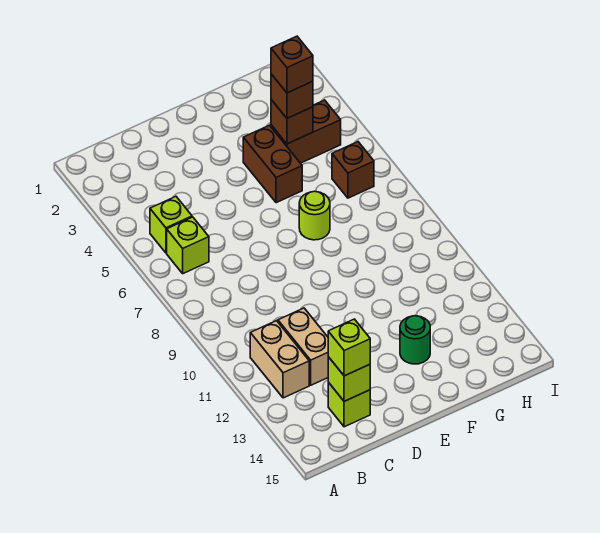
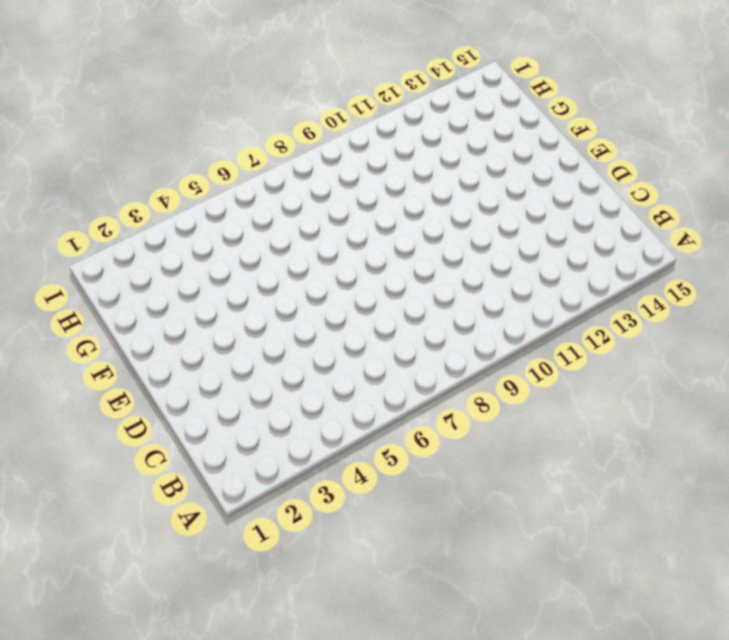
none -> lime brick B5 level 1
none -> lime brick B6 level 1
none -> tan brick B11:B12 level 1

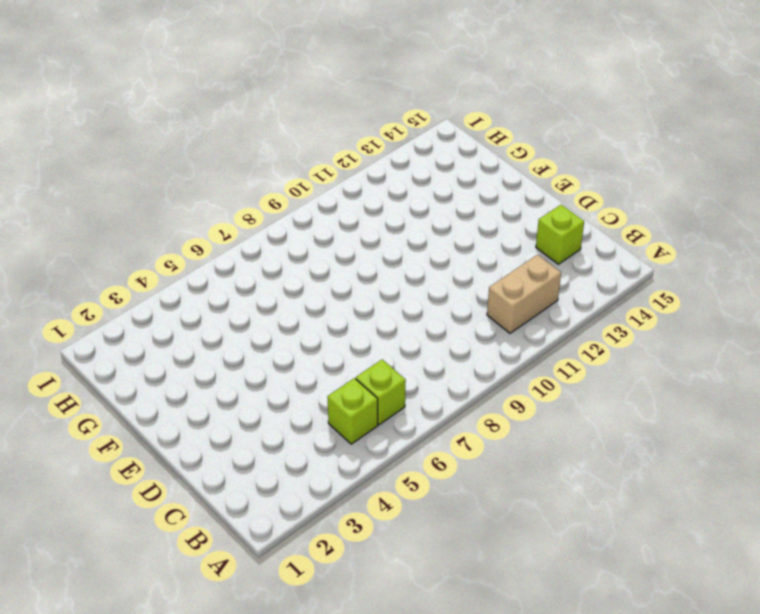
none -> tan brick C11:C12 level 1
none -> brown brick F4:F5 level 1
none -> lime round brick F7 level 1

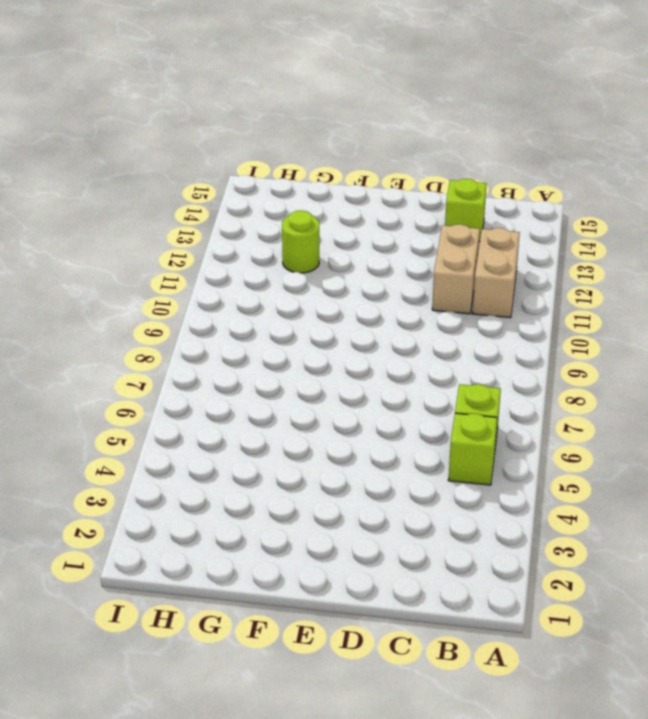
lime round brick G12 level 1 -> lime round brick F7 level 1
none -> brown brick F4:F5 level 1
none -> green round brick F13 level 1
none -> brown brick G4:H4 level 1

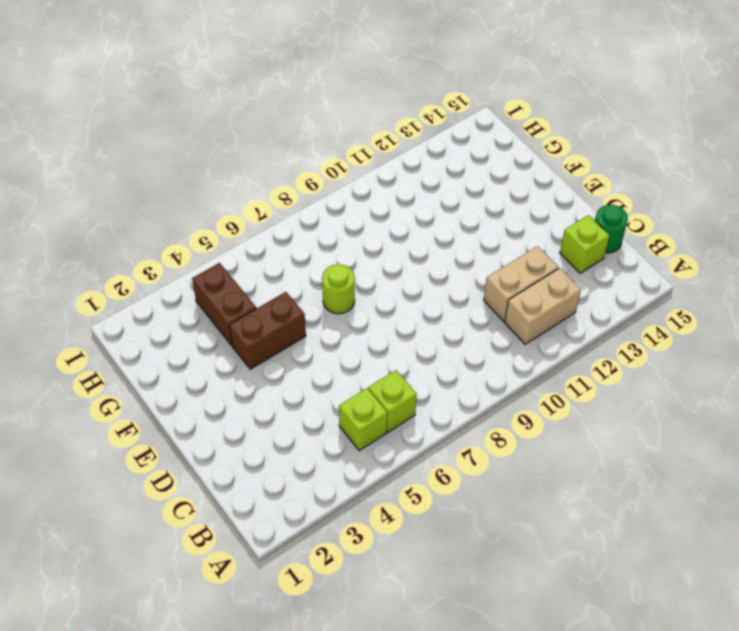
green round brick C15 level 1 -> green round brick F13 level 1
none -> brown brick H6 level 1
none -> lime brick C14 level 2
none -> brown brick G4 level 2

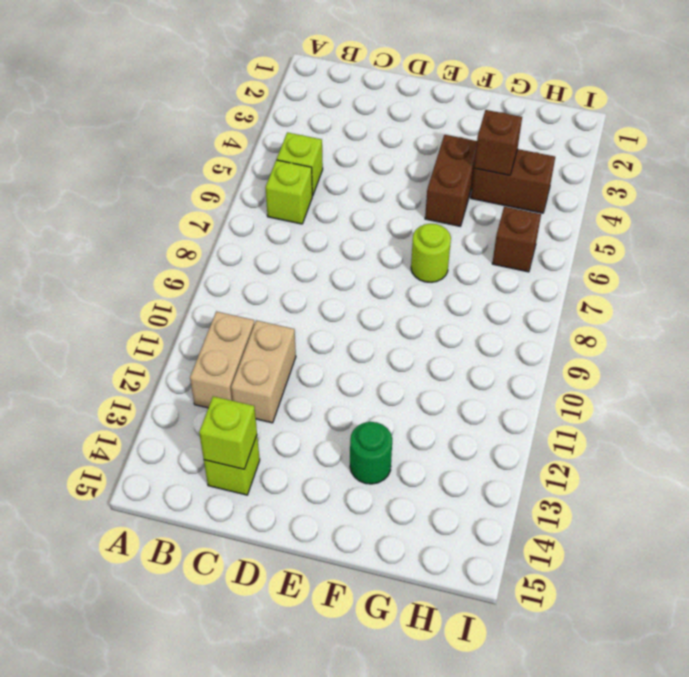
none -> lime brick C14 level 3
none -> brown brick G4 level 3
none -> brown brick G4 level 4

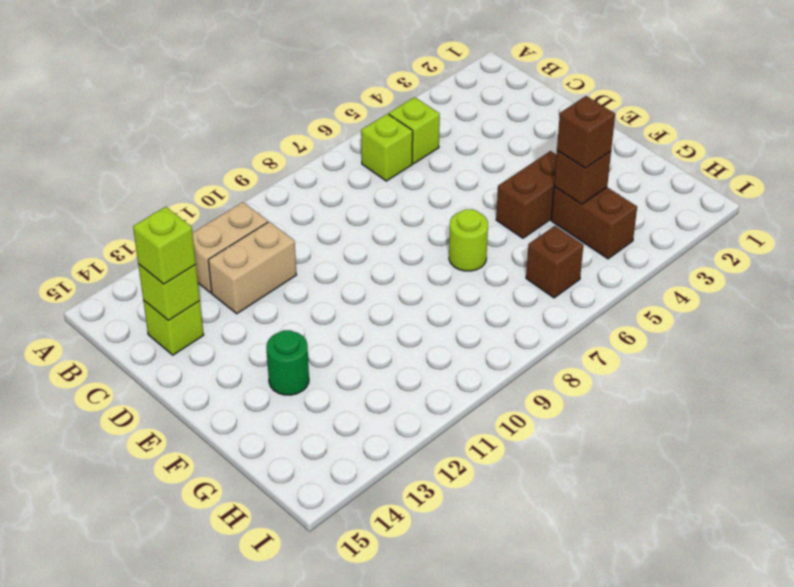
none -> brown brick G4 level 4

